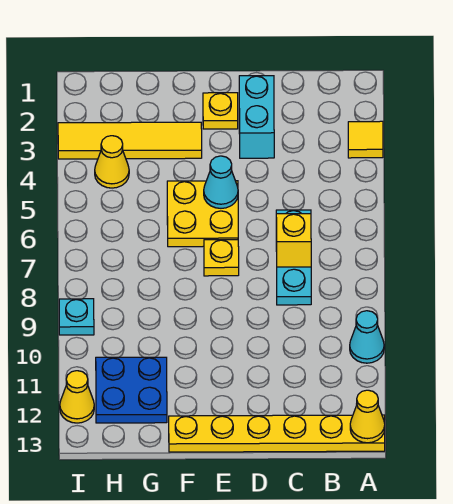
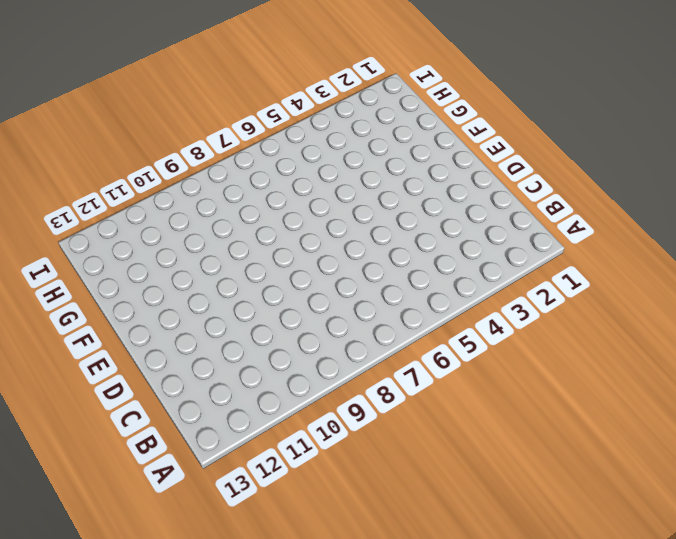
none -> yellow tile A3 level 1
none -> cyan cone A10 level 1
none -> yellow plate A13:F13 level 1

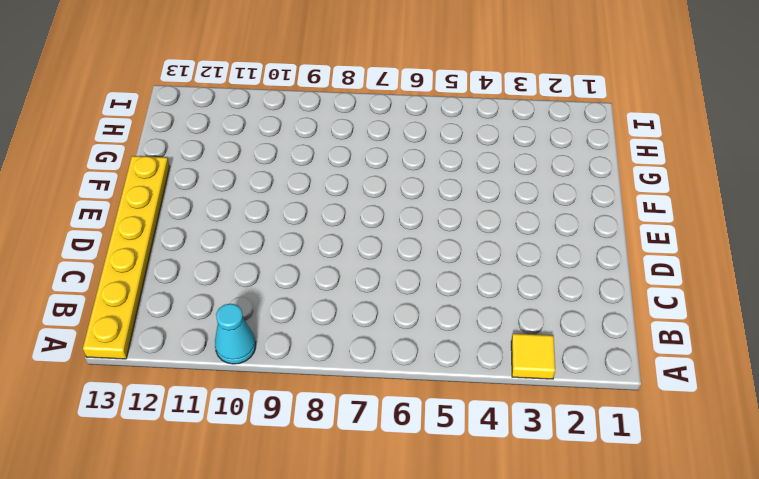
none -> cyan plate C6:C8 level 1
none -> cyan brick D2:D3 level 1
none -> yellow plate E2 level 1

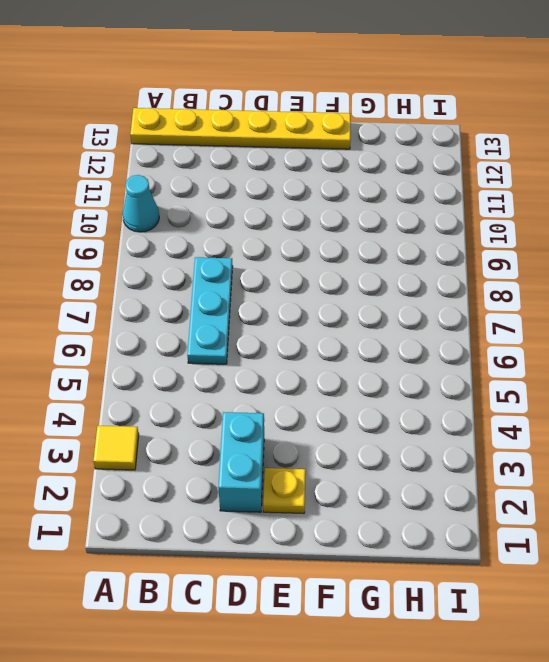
none -> yellow plate E5:F6 level 1
none -> yellow plate E7 level 1
none -> yellow tile F3:I3 level 1

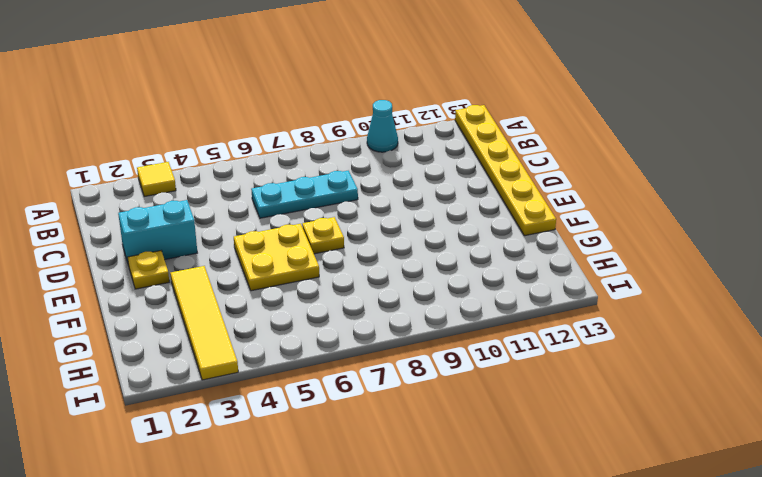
none -> blue plate G11:H12 level 1
none -> yellow cone H4 level 1
none -> cyan plate I9 level 1

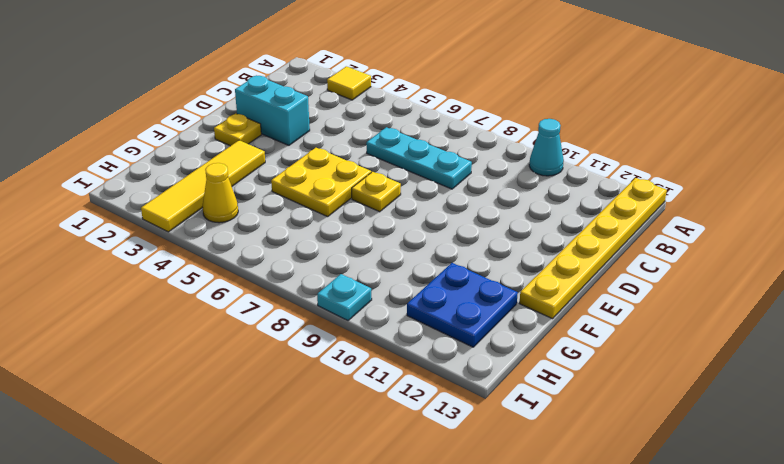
none -> yellow cone I12 level 1
none -> yellow cone A13 level 2
none -> yellow brick C7 level 2

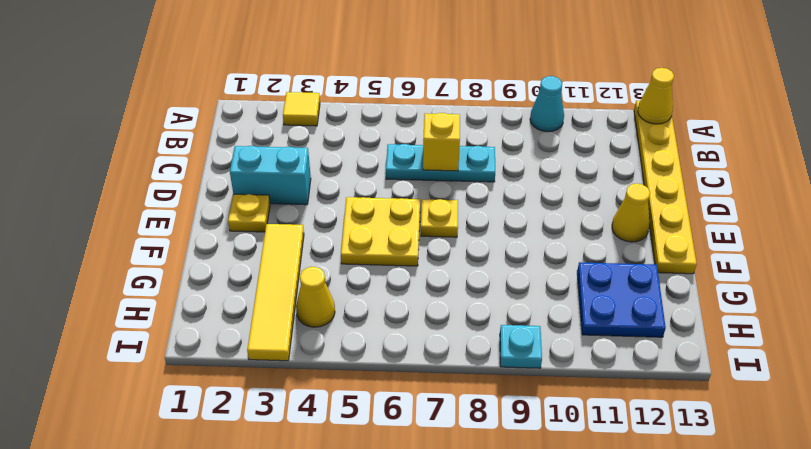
yellow cone E12 level 1 -> yellow cone I12 level 1
none -> cyan cone E5 level 2

